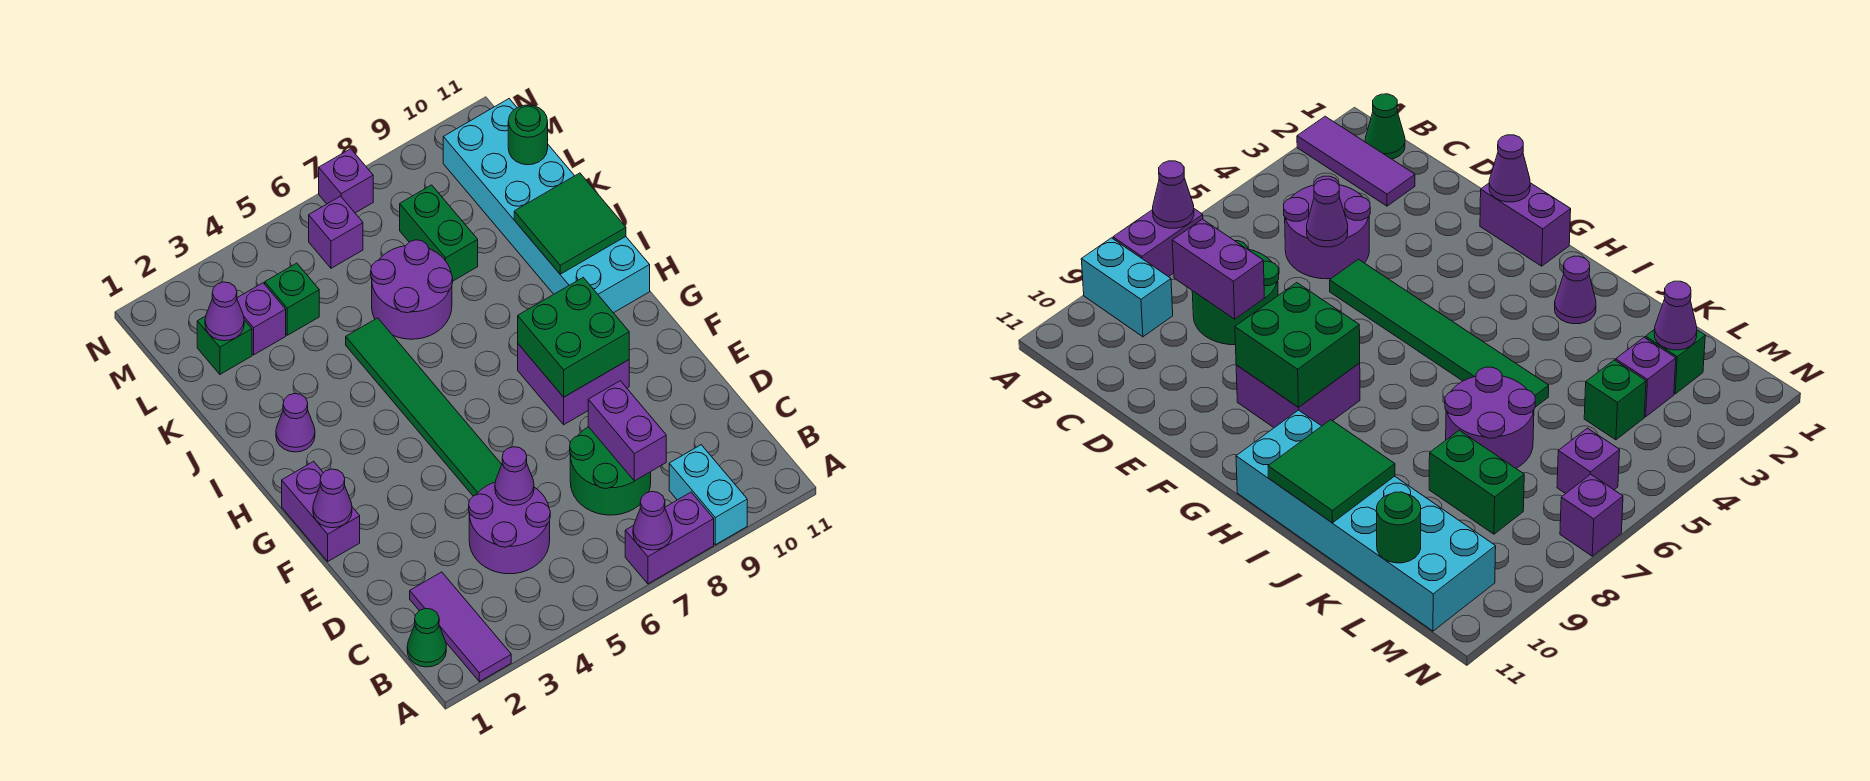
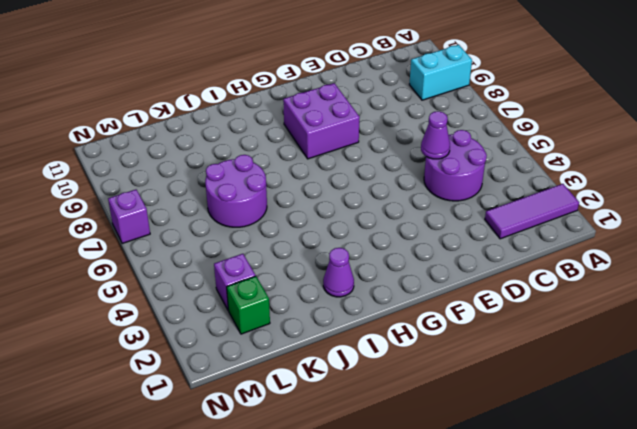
none -> purple brick A7:A8 level 1
none -> green cone B1 level 1
none -> green round brick C7:D8 level 1

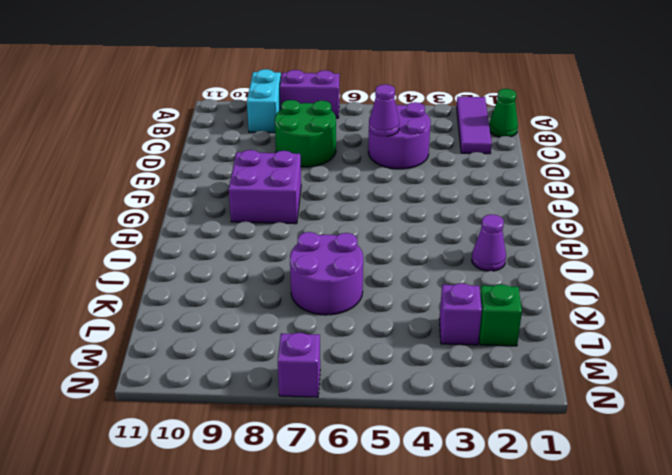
none -> green tile E5:J5 level 1
none -> purple brick F1:G1 level 1
none -> cyan brick H10:M11 level 1

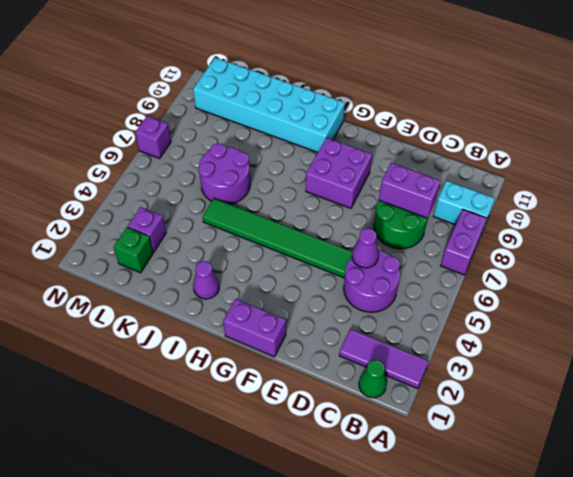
none -> green brick K8:L8 level 1
none -> green brick L4 level 1
none -> purple brick M6 level 1

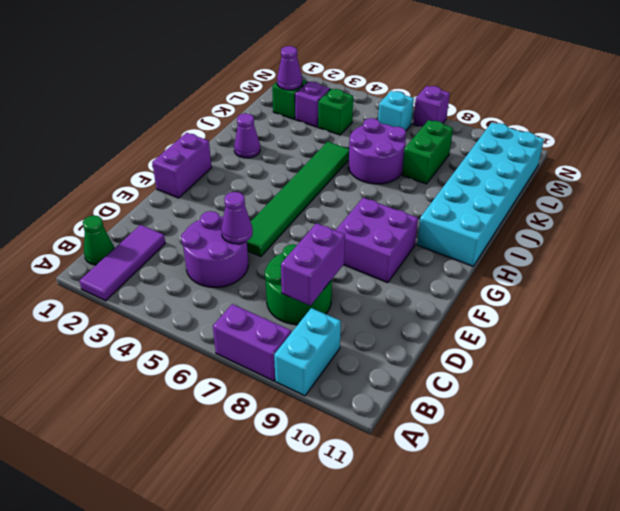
cyan brick M6 level 1 -> purple brick M6 level 1
none -> purple cone A7 level 2
none -> purple cone F1 level 2
none -> green brick F8:G9 level 2

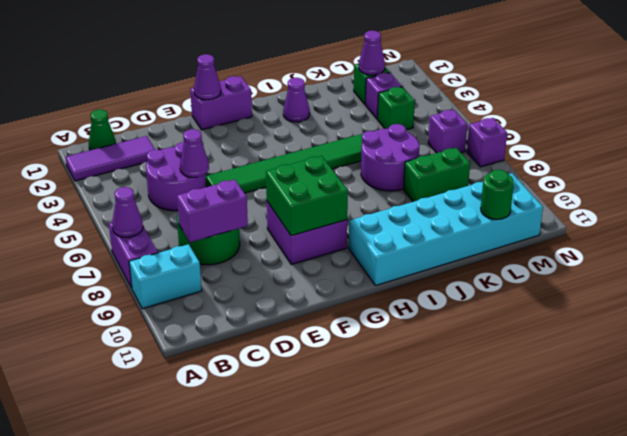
none -> green tile I10:J11 level 2

